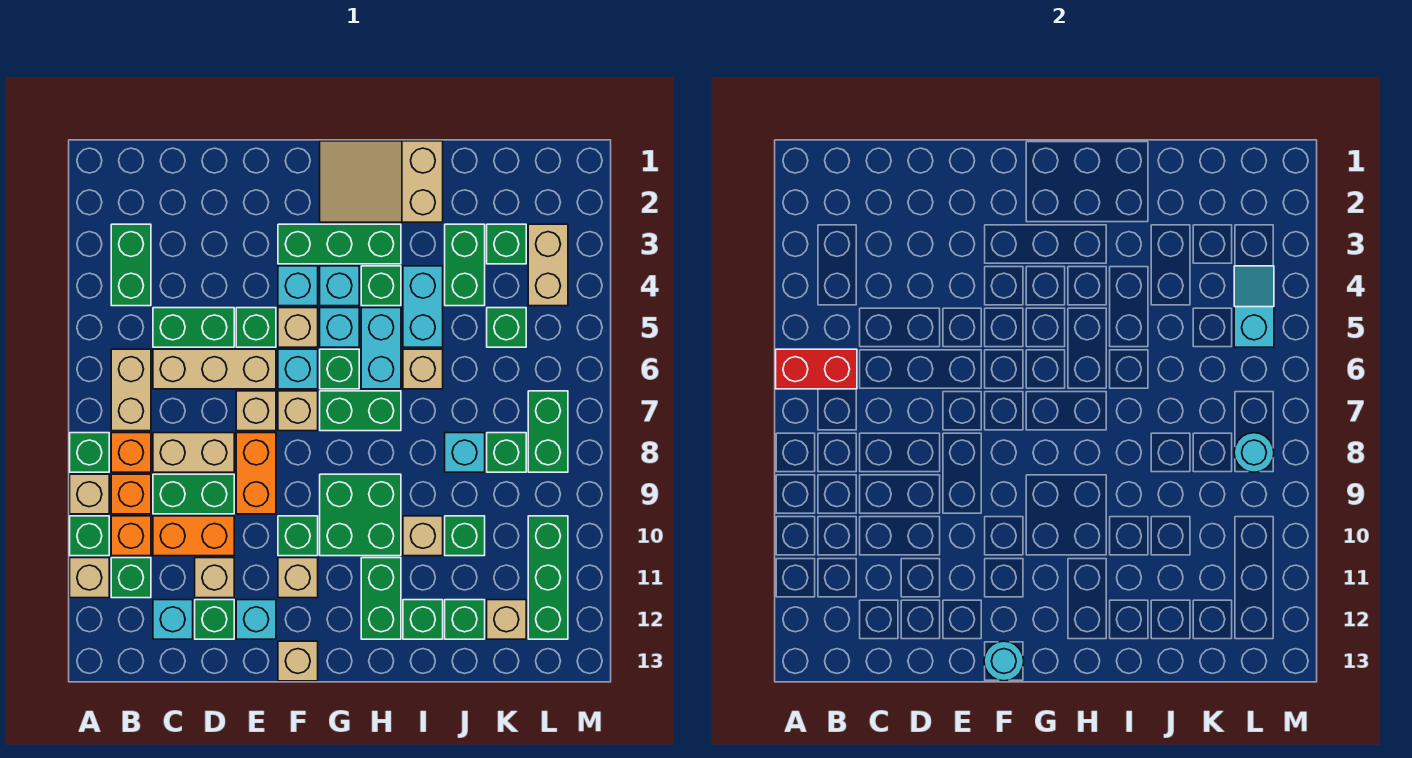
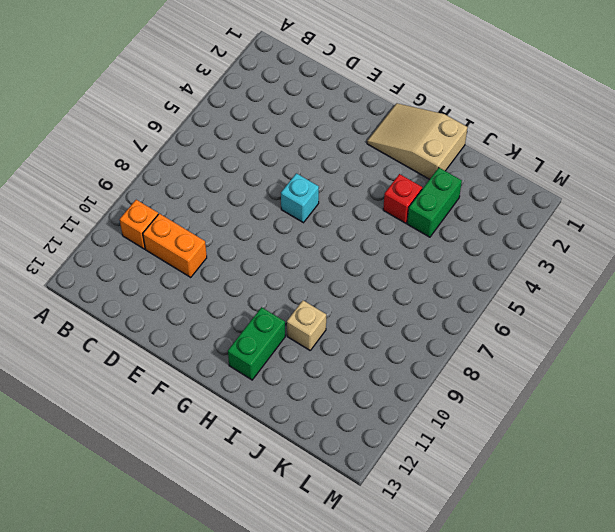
red brick I4 level 1 -> cyan brick I4:I5 level 1
none -> green brick A8 level 1
none -> tan brick A9 level 1
none -> green brick A10 level 1
none -> tan brick A11 level 1

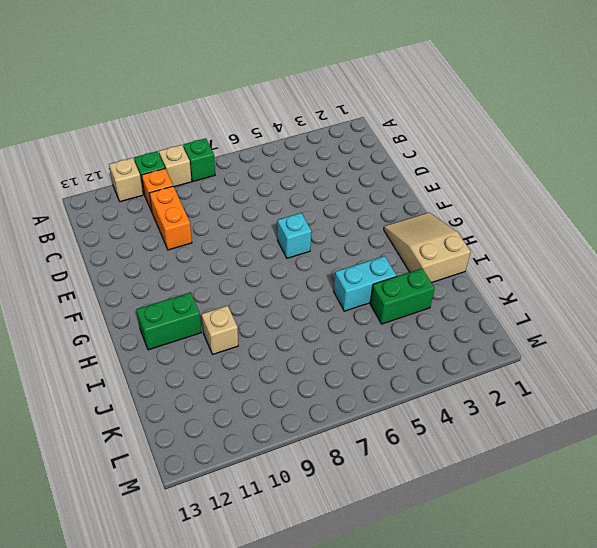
none -> green brick B3:B4 level 1
none -> tan brick B6:B7 level 1
none -> orange brick B8 level 1
none -> orange brick B9 level 1

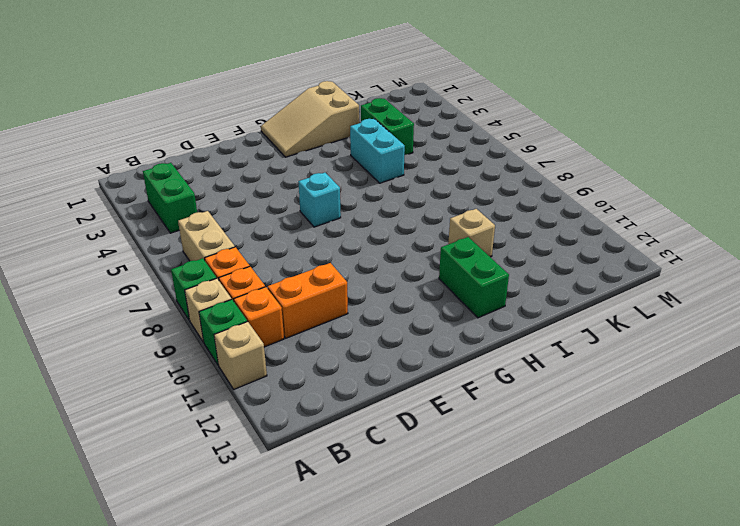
none -> green brick B11 level 1
none -> green brick C5:D5 level 1
none -> tan brick C6:E6 level 1
none -> tan brick C8:D8 level 1

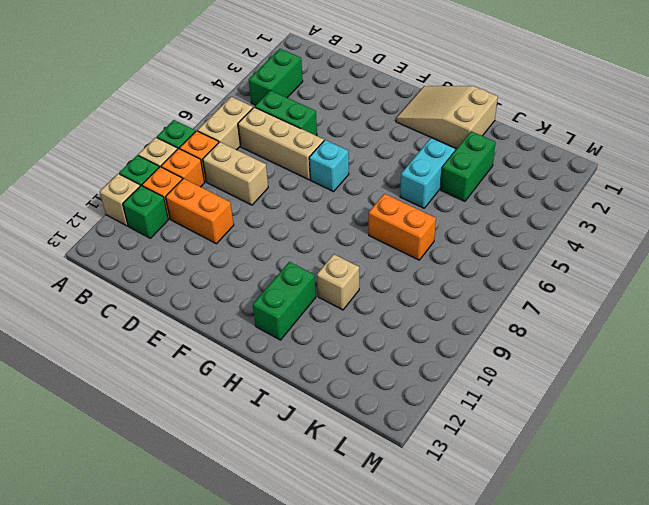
orange brick I7:J7 level 1 -> orange brick E8:E9 level 1
none -> green brick C9:D9 level 1
none -> cyan brick C12 level 1
none -> tan brick D11 level 1
none -> green brick D12 level 1

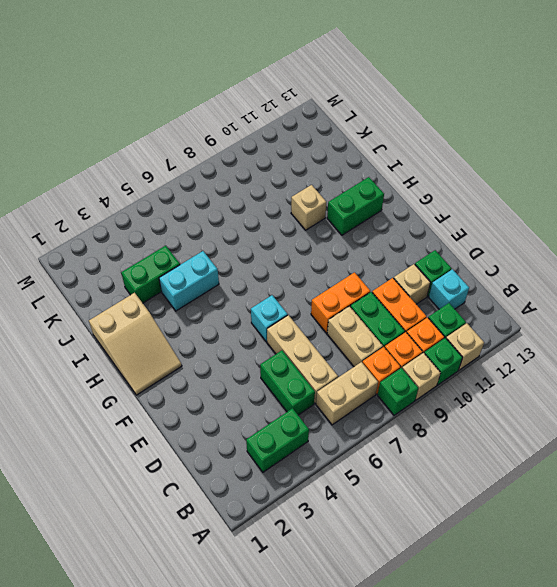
none -> green brick E5 level 1
none -> tan brick E7 level 1
none -> cyan brick E12 level 1
none -> green brick F3:H3 level 1

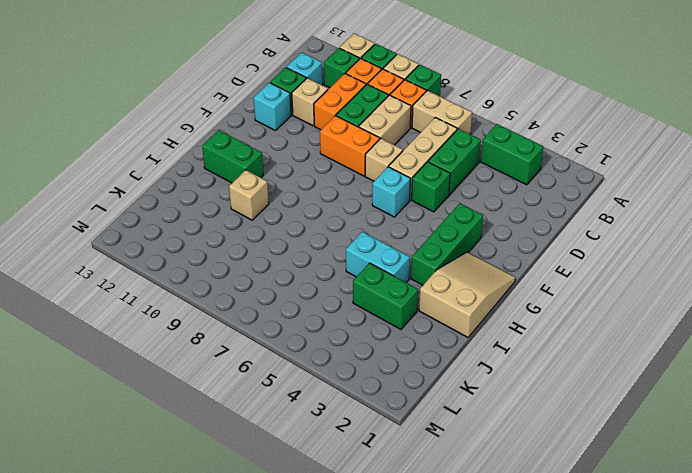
none -> cyan brick F4 level 1
none -> tan brick F5 level 1
none -> tan brick F7 level 1
none -> green brick F10 level 1

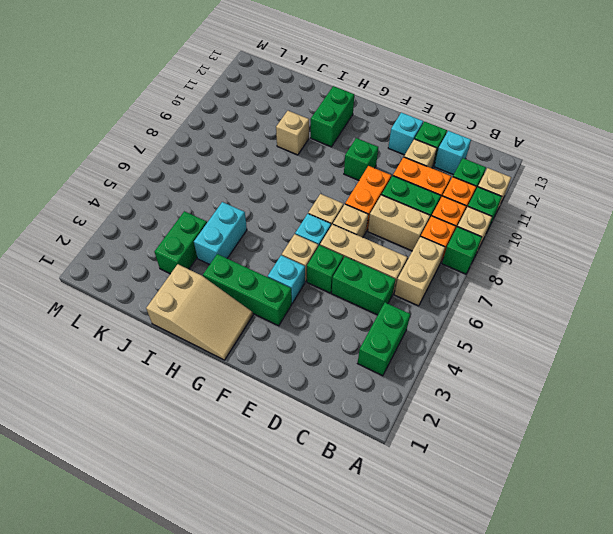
none -> tan brick F11 level 1
none -> tan brick F13 level 1
none -> cyan brick G4 level 1
none -> cyan brick G5 level 1

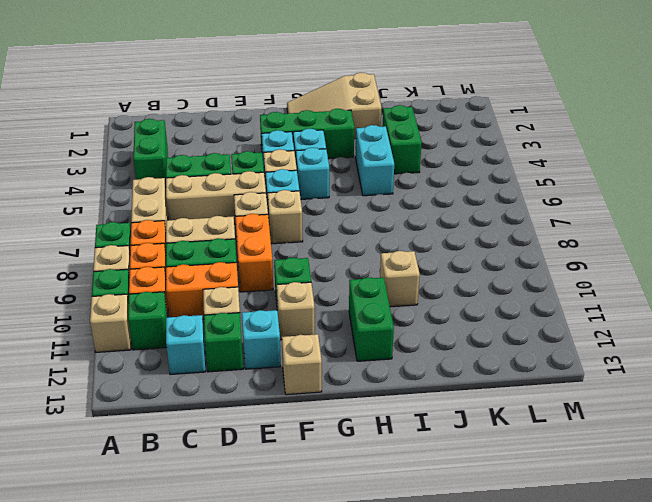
none -> green brick G6 level 1
none -> green brick G7:H7 level 1
none -> green brick G9:H10 level 1
none -> green brick H4 level 1

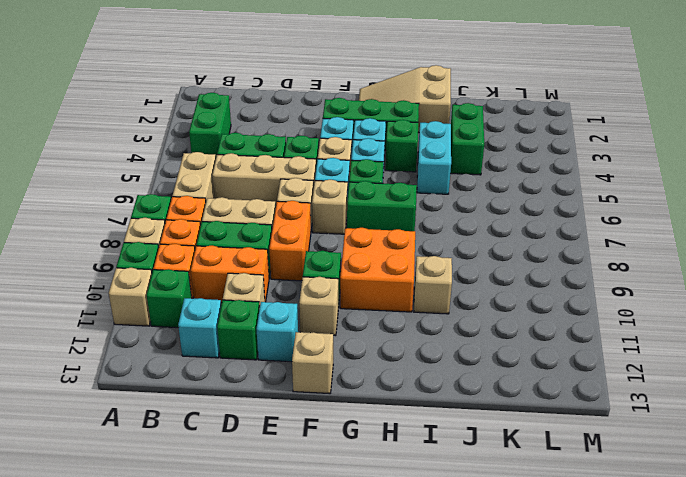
orange brick G9:H10 level 1 -> green brick G9:H10 level 1
none -> cyan brick H5:H6 level 1
none -> green brick H11:H12 level 1
none -> tan brick I6 level 1
none -> green brick I12 level 1

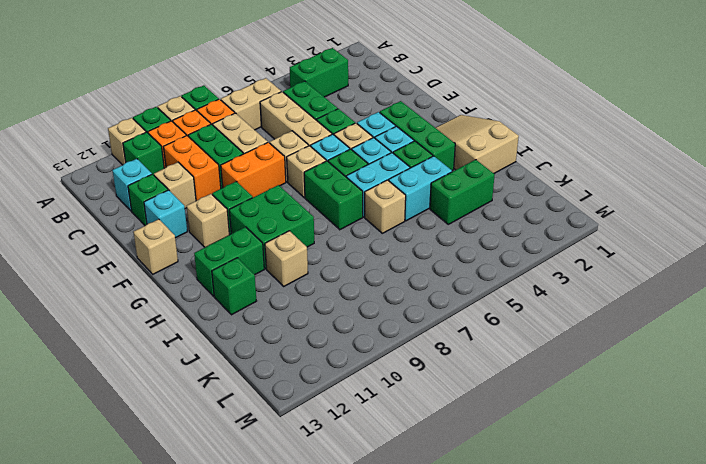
none -> cyan brick J8 level 1
none -> green brick J10 level 1
none -> green brick J12 level 1
none -> green brick K3 level 1

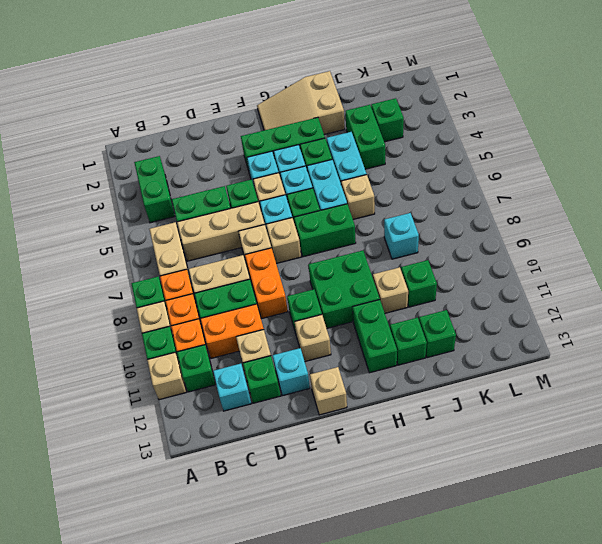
none -> green brick K5 level 1
none -> green brick K8 level 1
none -> tan brick K12 level 1
none -> tan brick L3:L4 level 1

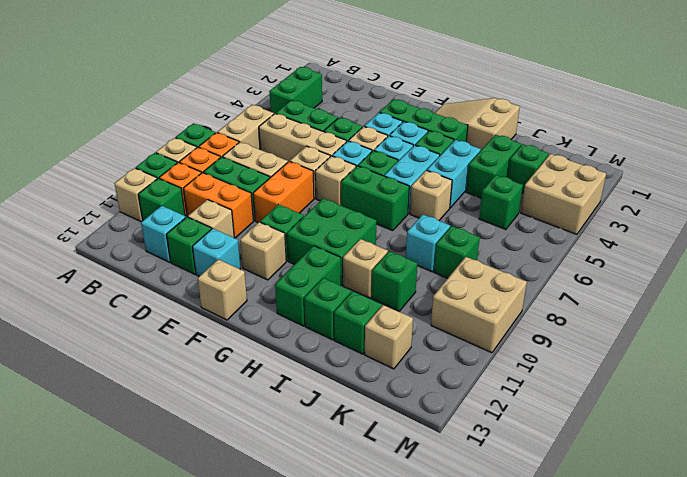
tan brick L3:M4 level 1 -> tan brick L3:L4 level 1
tan brick L9:M10 level 1 -> green brick L10:L12 level 1
none -> green brick L7:L8 level 1
none -> red brick A6:B6 level 2
none -> cyan round brick F13 level 2
none -> cyan slope L4:L5 level 2 top 5

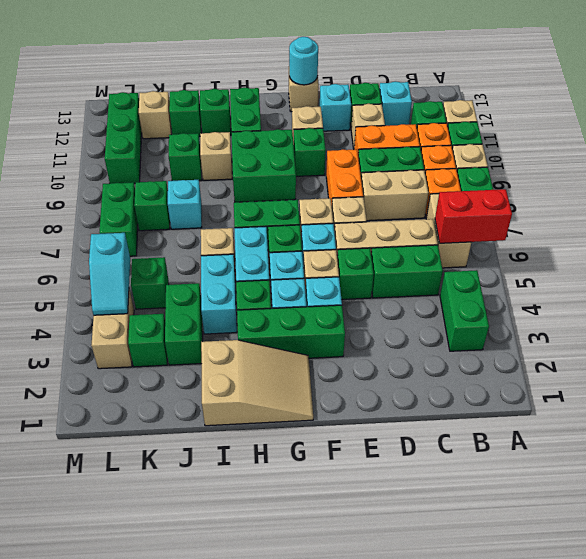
none -> cyan round brick L8 level 2

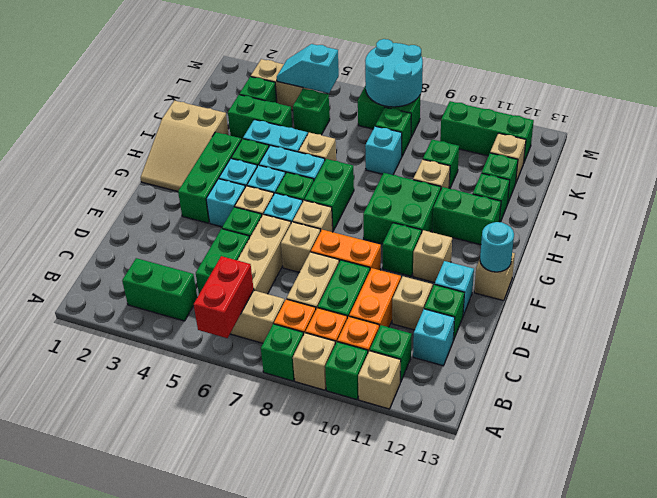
cyan round brick L7:M8 level 2 -> cyan round brick L8 level 2

